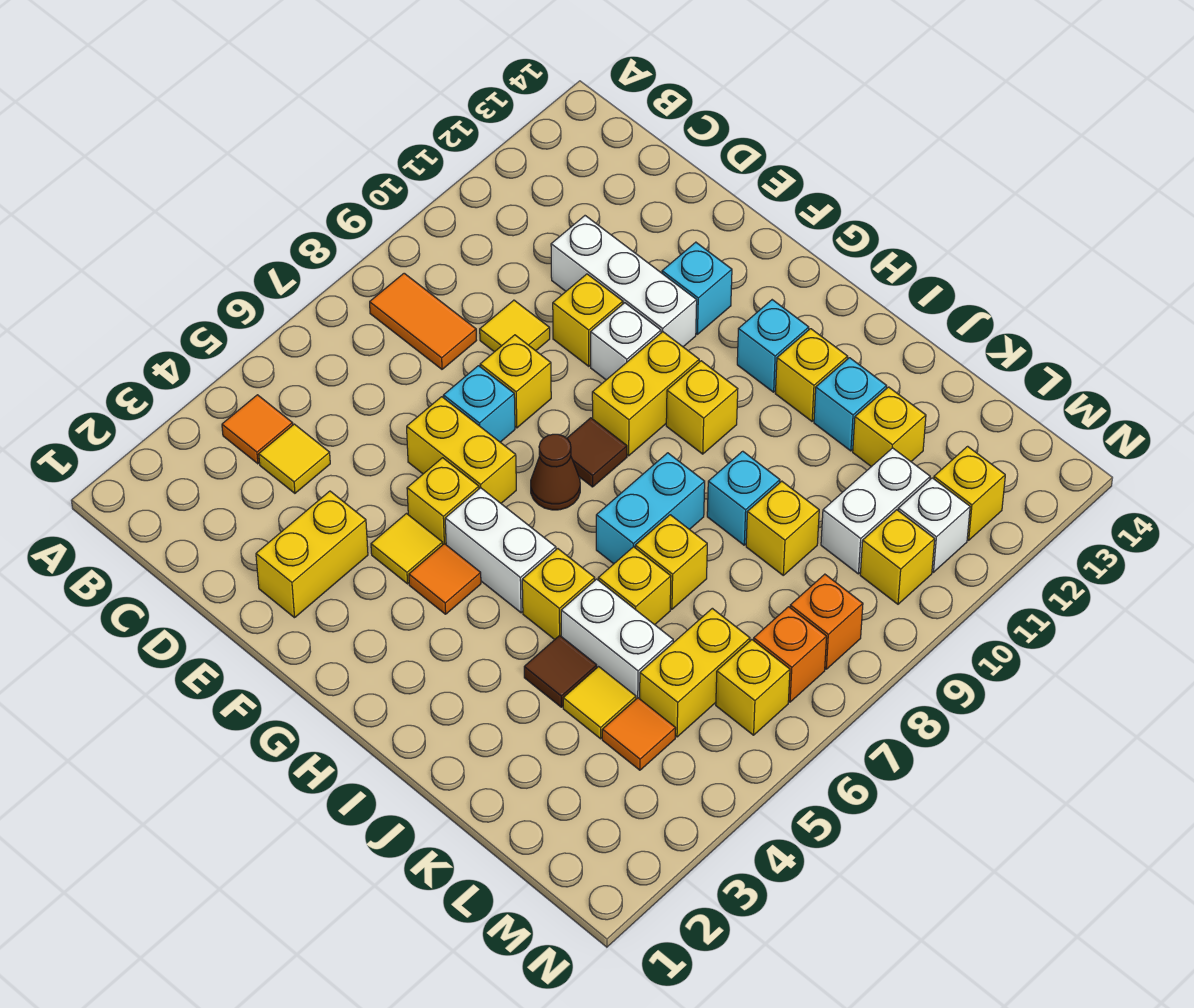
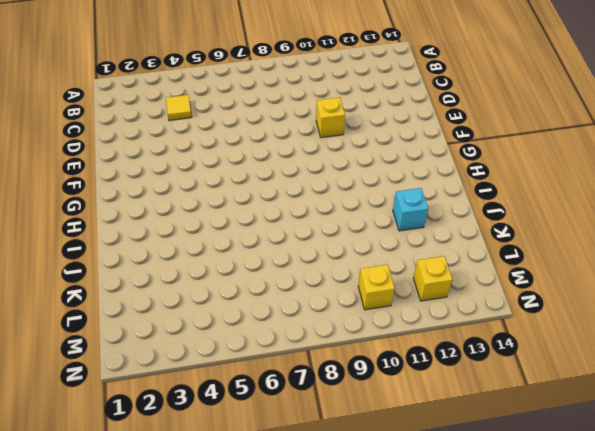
none -> orange tile B4 level 1
none -> orange tile B8:C8 level 1
none -> yellow tile D9 level 1
none -> white brick D11:F11 level 1

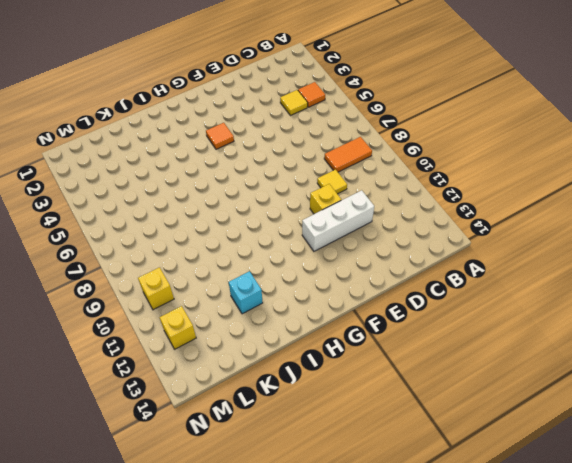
none -> yellow brick E2:E3 level 1
none -> yellow brick E6:F6 level 1
none -> cyan brick E7 level 1
none -> yellow brick E8 level 1

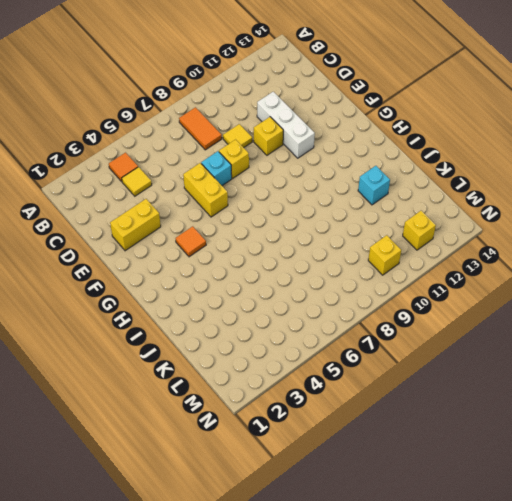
none -> yellow tile F4 level 1
none -> yellow brick F5 level 1
none -> white brick F10 level 1
none -> cyan brick F12 level 1

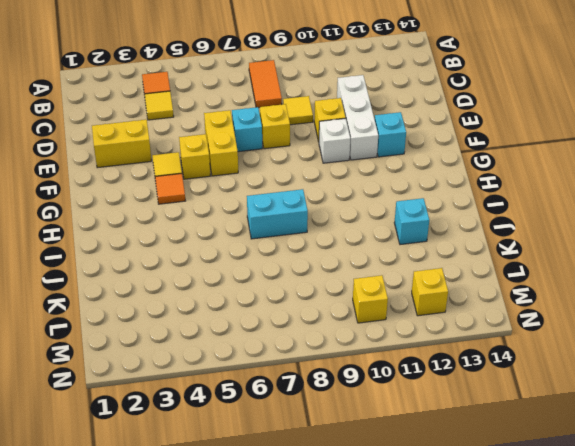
none -> white brick G5:H5 level 1
none -> brown cone G7 level 1
none -> brown tile G8 level 1
none -> yellow brick G9:G10 level 1

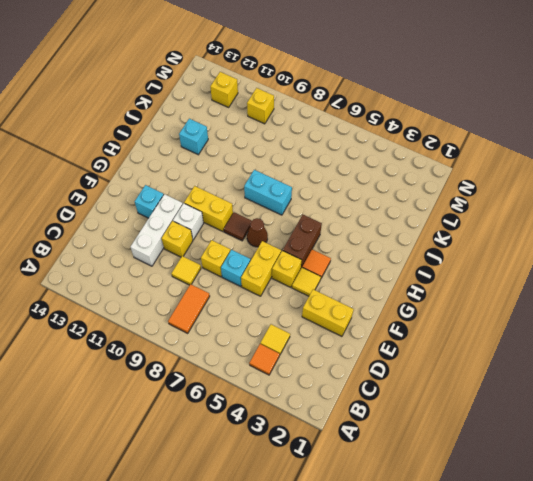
brown brick G5:H5 level 1 -> white brick G5:H5 level 1
none -> yellow brick H10 level 1
none -> cyan brick H12 level 1
none -> yellow brick I5 level 1
none -> yellow brick I12 level 1

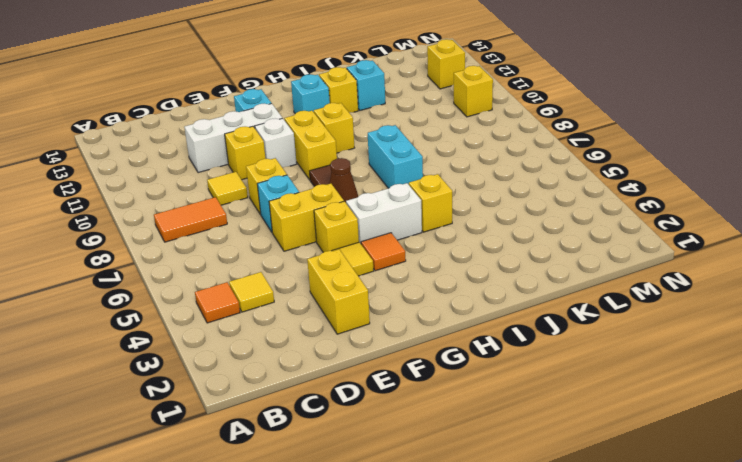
none -> brown tile J4 level 1
none -> white brick J5:K5 level 1
none -> yellow brick J6 level 1
none -> yellow brick J7 level 1

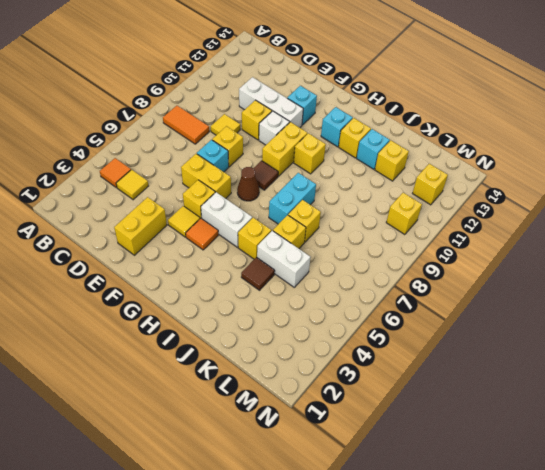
none -> cyan brick J9 level 1
none -> yellow tile K4 level 1
none -> yellow brick K9 level 1
none -> orange tile L4 level 1

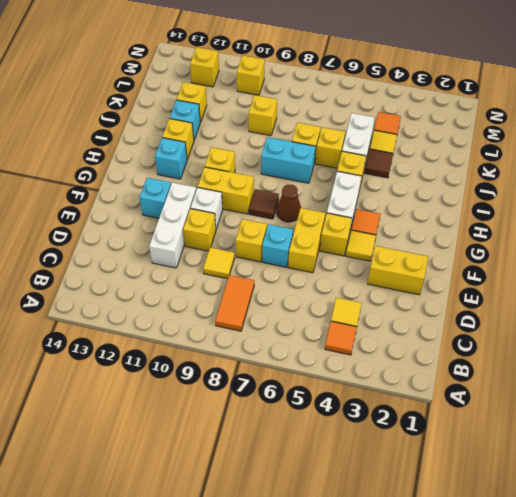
none -> cyan brick J9 level 1
none -> yellow brick L5:L6 level 1
none -> white brick L10:L11 level 1
none -> yellow brick M6 level 1

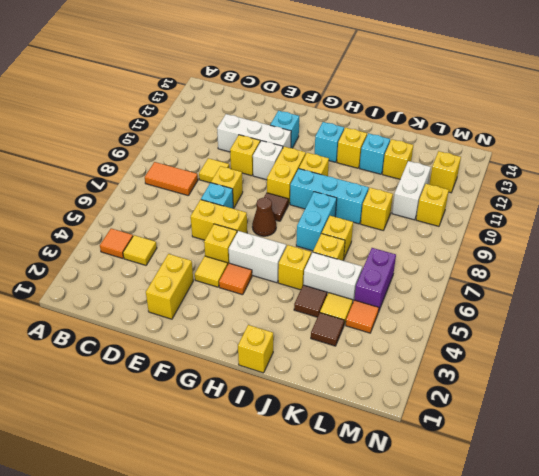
cyan brick H9:J9 level 1 -> cyan brick J9 level 1
yellow brick I1 level 1 -> yellow brick M6 level 1
brown tile K3 level 1 -> none
purple brick L5:L6 level 1 -> yellow brick L5:L6 level 1
none -> orange brick M7 level 1
none -> orange brick M8 level 1
none -> white brick M11 level 1

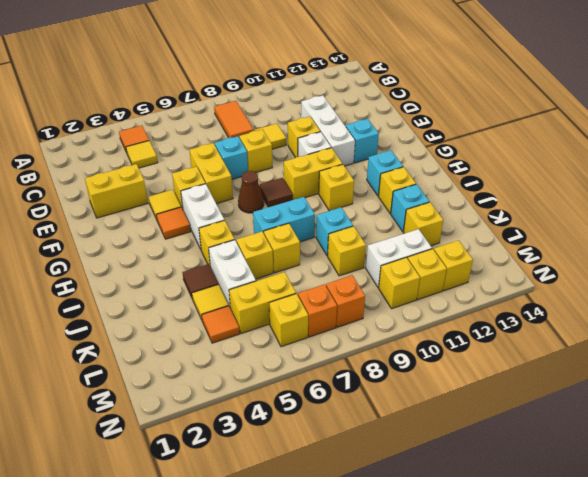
yellow brick M11 level 1 -> white brick M11 level 1

